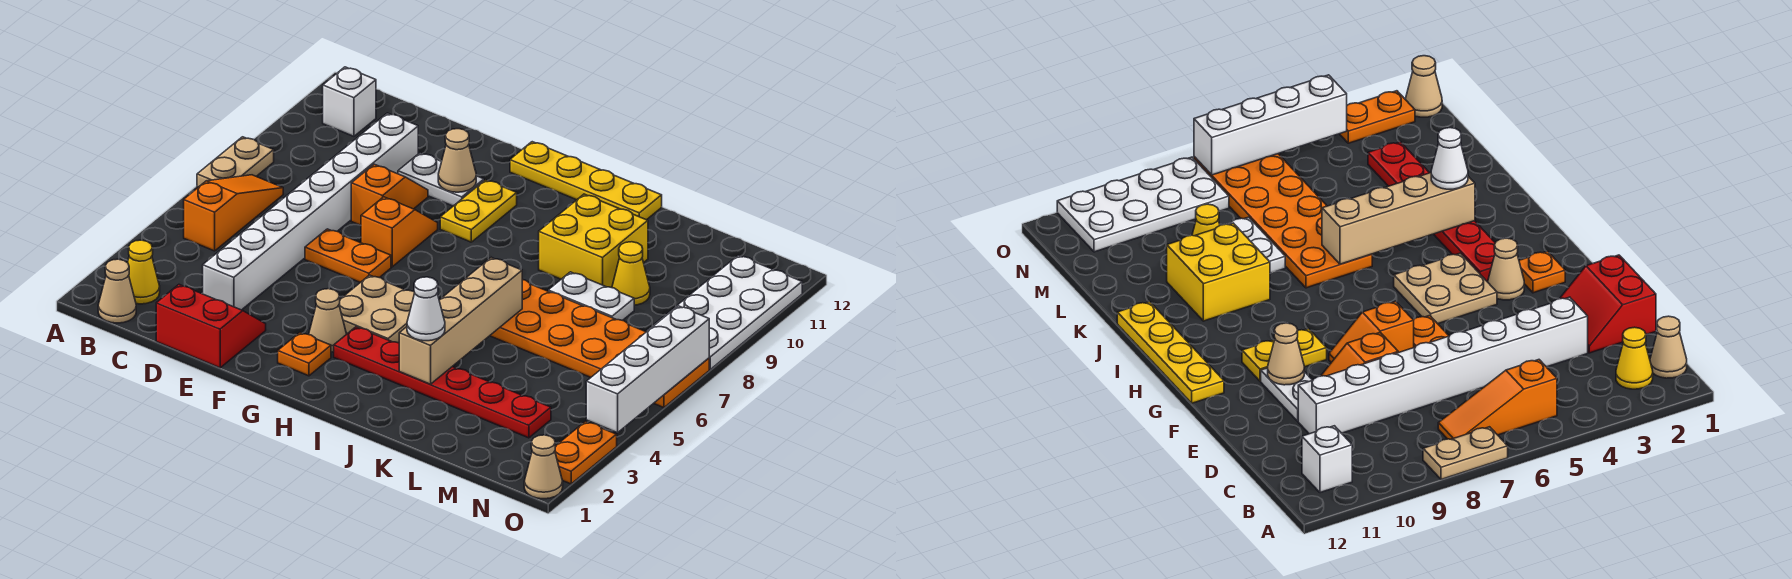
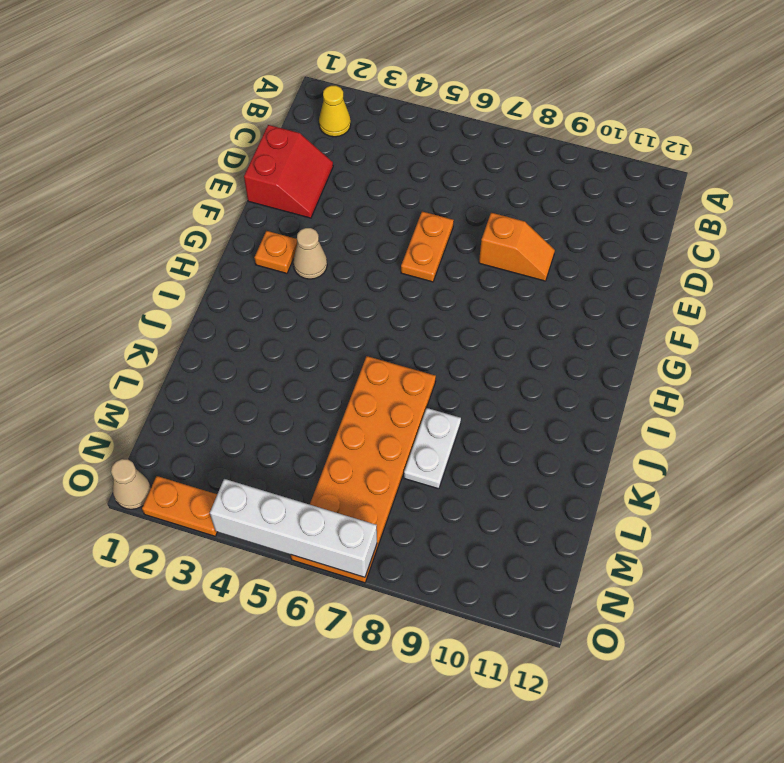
none -> tan plate A7:A8 level 1
none -> tan cone B1 level 1
none -> orange slope B5:B7 level 1 top 5

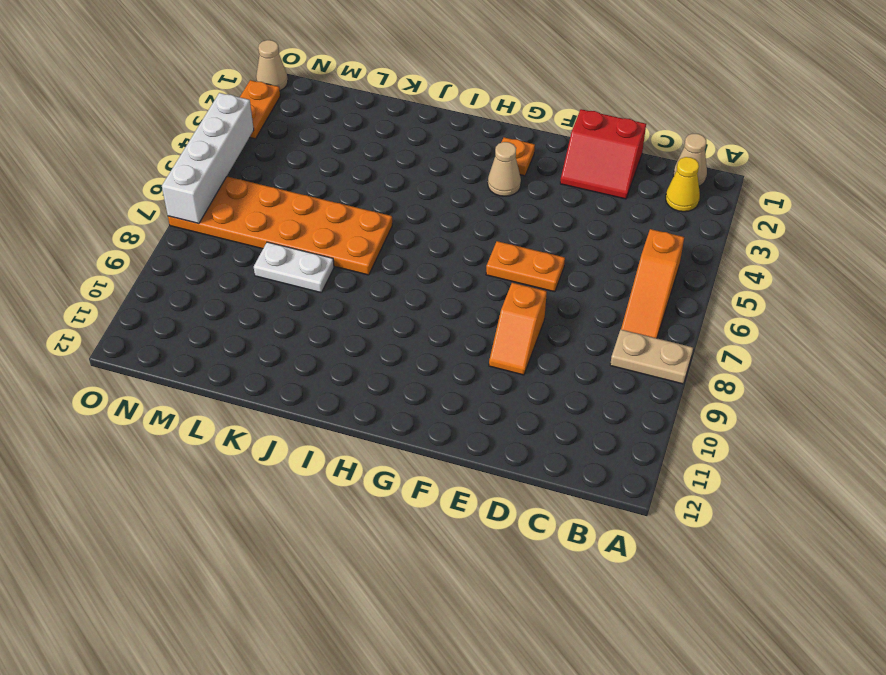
tan plate A8:B8 level 1 -> tan plate A7:A8 level 1
none -> white brick B11 level 1
none -> white brick D3:D10 level 1
none -> white plate E10:F10 level 1

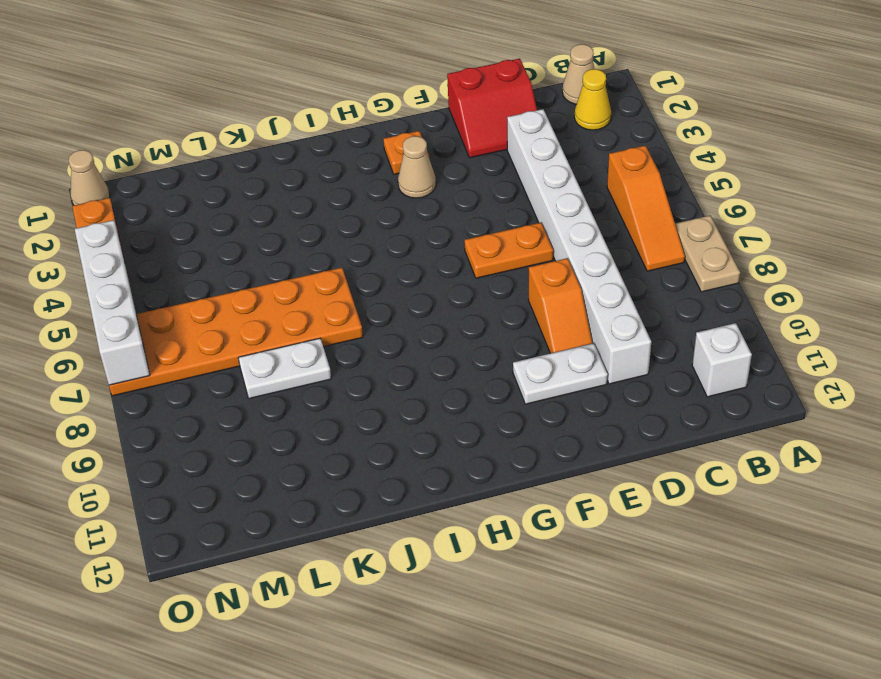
none -> orange slope F7:F8 level 1 top 7
none -> tan plate G4:H5 level 1
none -> yellow plate G9:G10 level 1

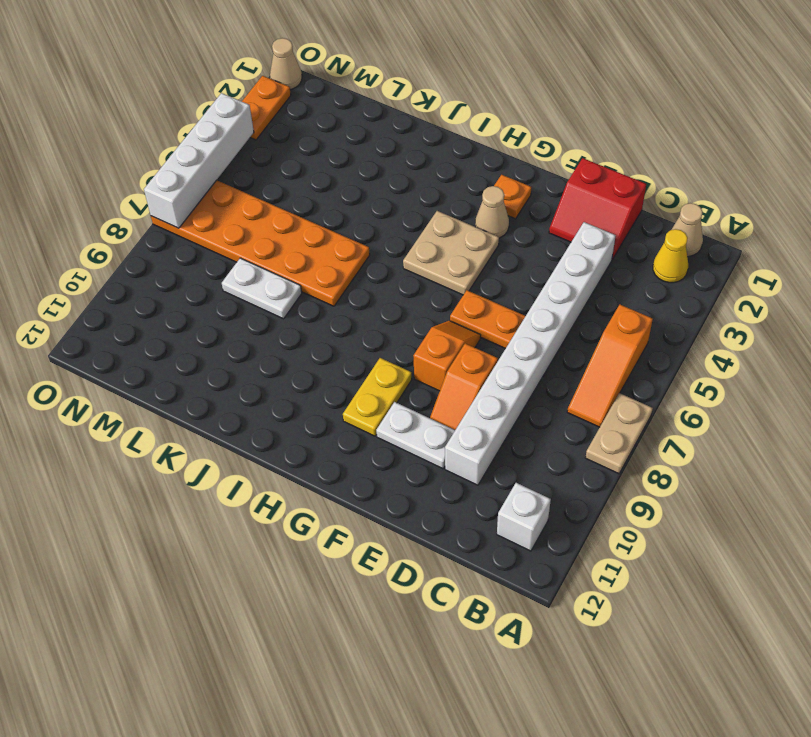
orange slope F7:F8 level 1 top 8 -> orange slope F7:F8 level 1 top 7
none -> yellow plate G12:J12 level 1
none -> red plate H3:M3 level 1
none -> yellow brick J9:K10 level 1

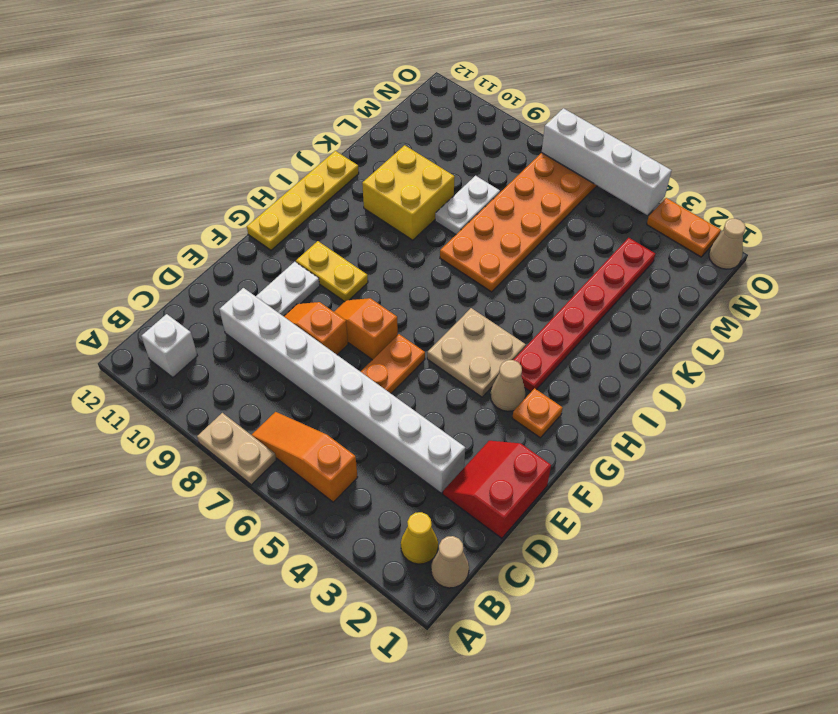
none -> yellow cone L9 level 1
none -> white plate N8:O11 level 1
none -> tan cone F10 level 2

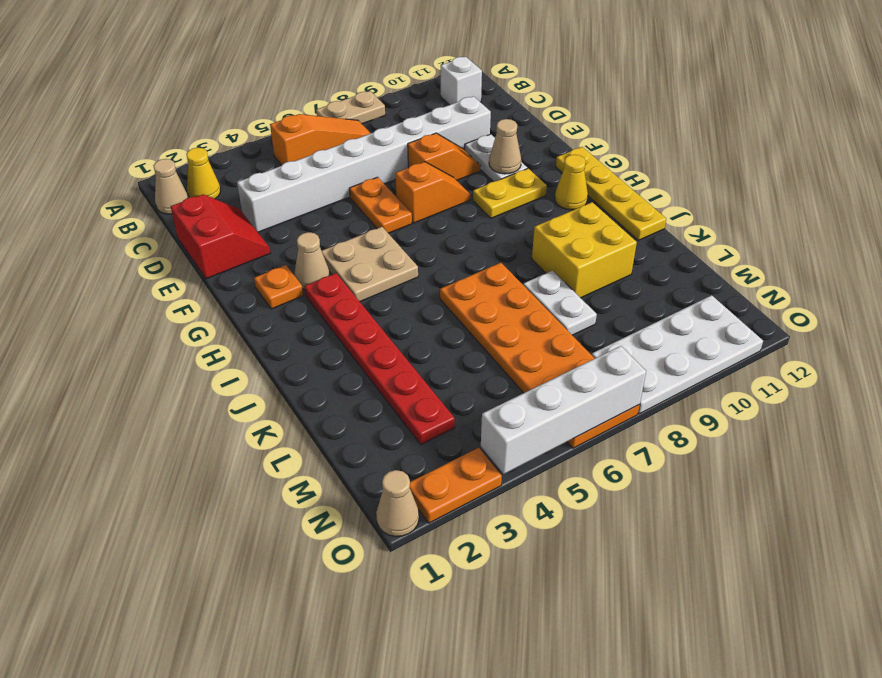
yellow cone H11 level 1 -> yellow cone L9 level 1
none -> tan brick J3:J6 level 2
none -> white cone J3 level 3

